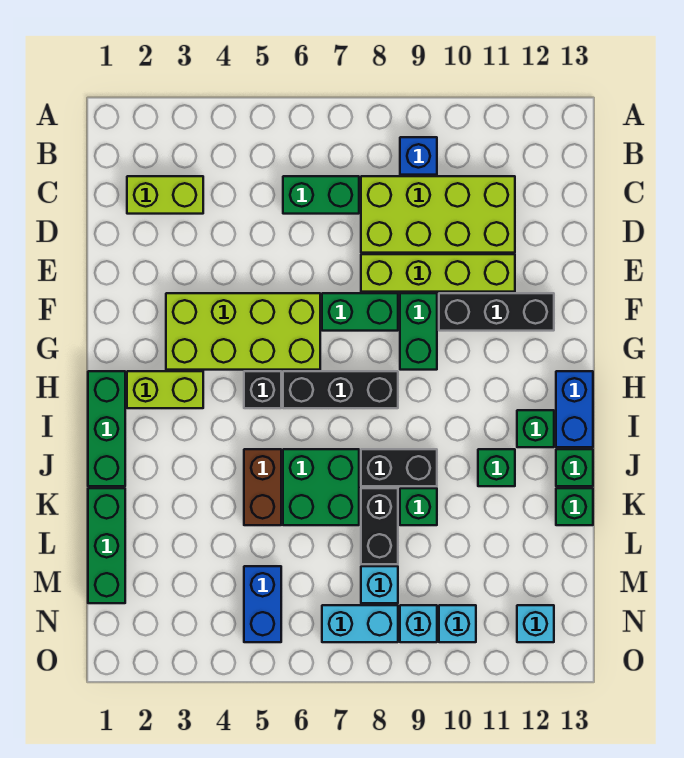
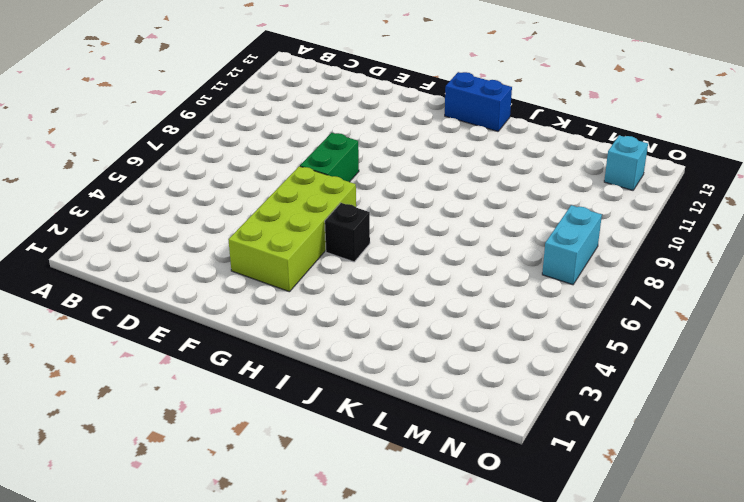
none -> blue brick B9 level 1
none -> lime brick C2:C3 level 1
none -> green brick C6:C7 level 1
none -> lime brick C8:D11 level 1

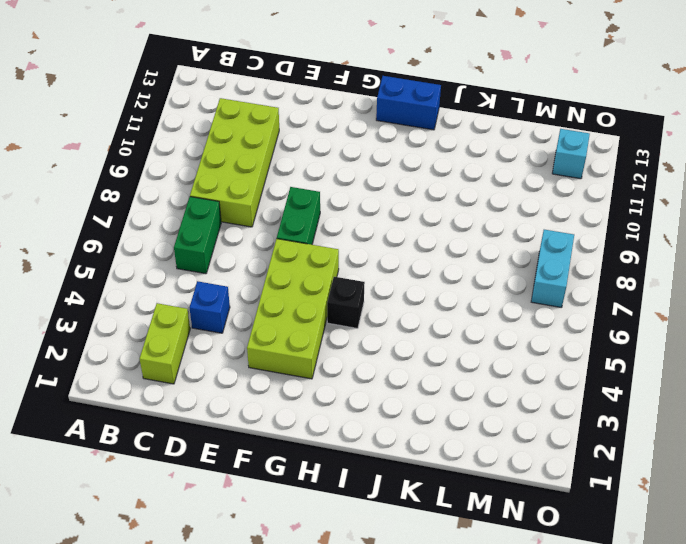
blue brick D4 level 1 -> blue brick B9 level 1
none -> lime brick E8:E11 level 1
none -> green brick F9:G9 level 1
none -> black brick F10:F12 level 1
none -> green brick H1:J1 level 1

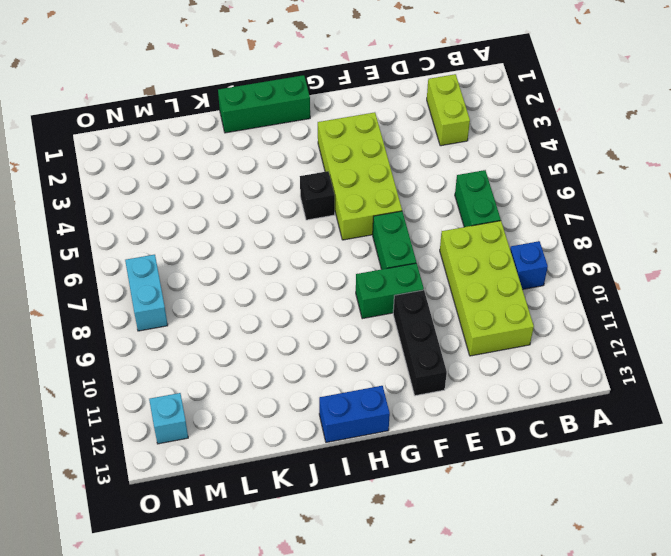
none -> lime brick E8:E11 level 1
none -> lime brick H2:H3 level 1
none -> black brick H6:H8 level 1
none -> green brick I12 level 1

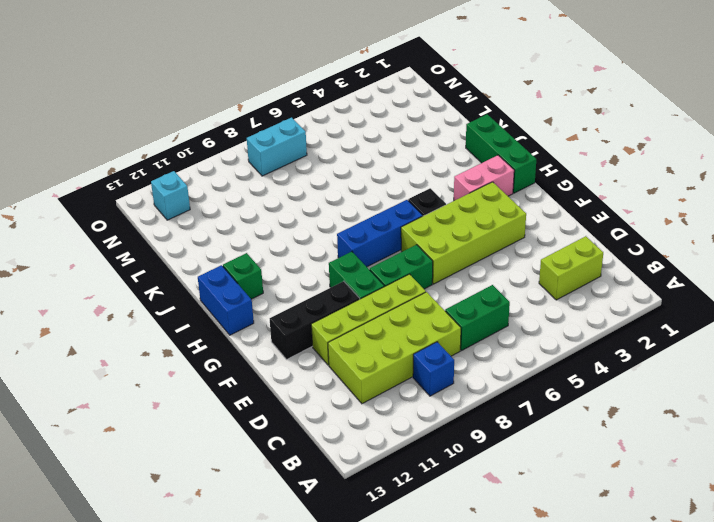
pink brick H2:H3 level 1 -> lime brick H2:H3 level 1
blue brick H6:H8 level 1 -> black brick H6:H8 level 1
none -> brown brick J5:K5 level 1
none -> green brick J6:K7 level 1
none -> black brick J8:J9 level 1
none -> green brick J11 level 1

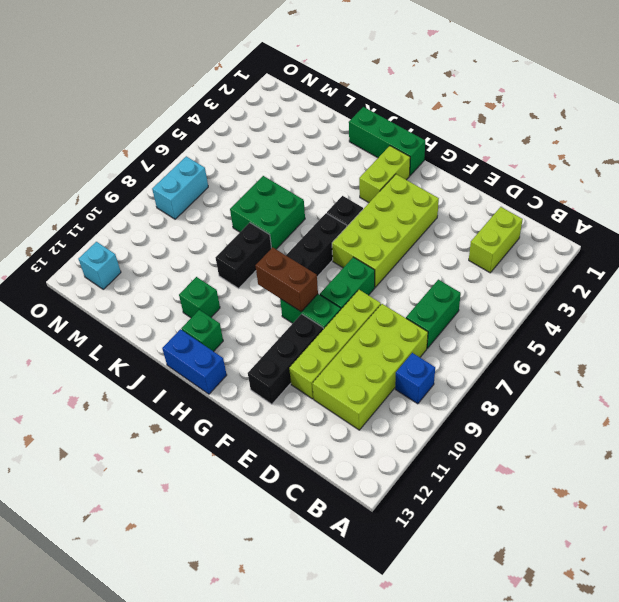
brown brick G9:H9 level 2 -> brown brick J5:K5 level 1
none -> green brick J13 level 1
none -> green brick K1:M1 level 1
none -> black brick K8:L8 level 1
none -> green brick K9 level 1

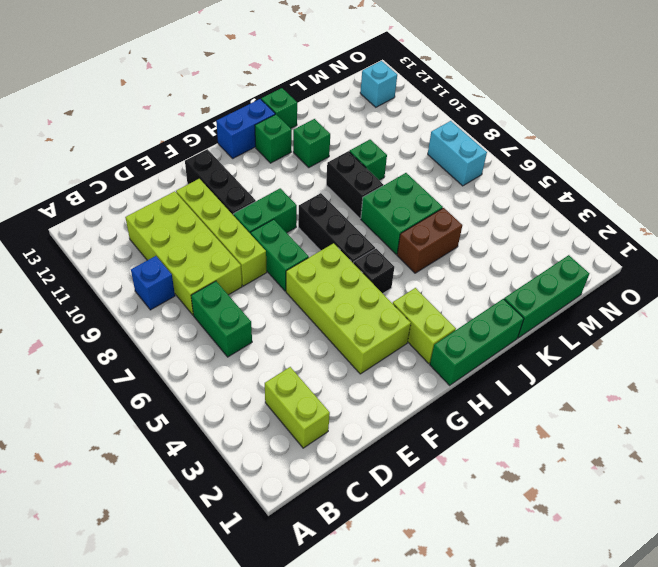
none -> black brick K8:L8 level 1
none -> green brick K13 level 1
none -> blue brick M5:N5 level 1
none -> cyan brick M8 level 1

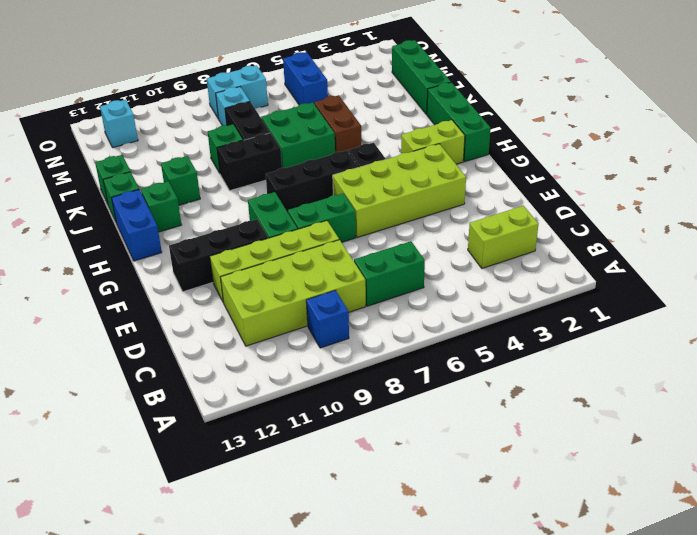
none -> cyan brick N9 level 1
none -> cyan brick N10 level 1

